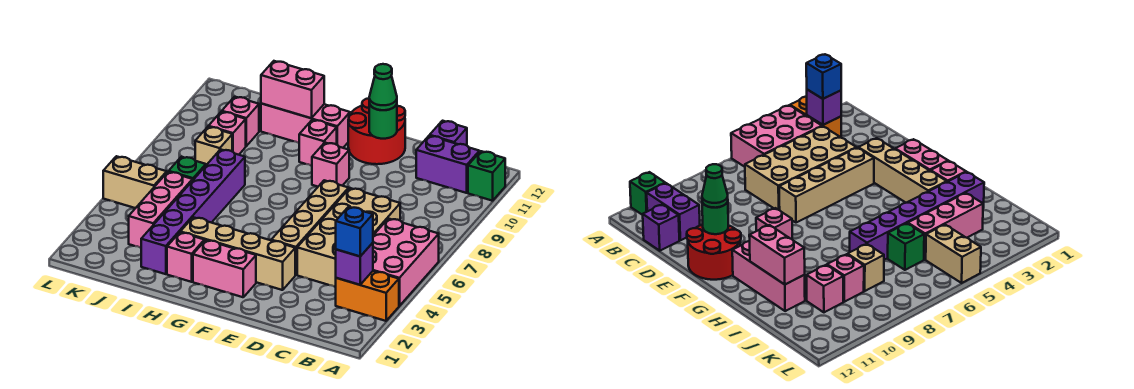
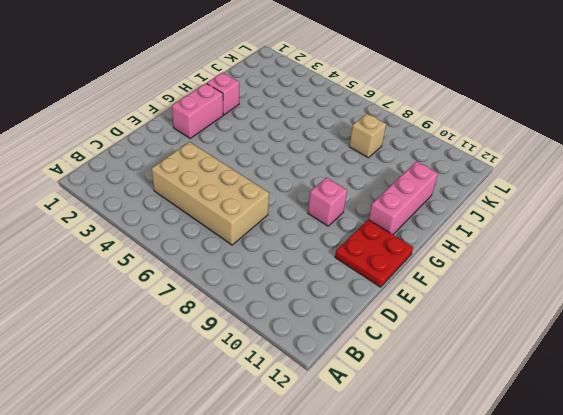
red plate E11:F12 level 1 -> red round brick E11:F12 level 1
none -> orange brick A3:B3 level 1
none -> pink brick A4:B6 level 1
none -> green brick A11 level 1

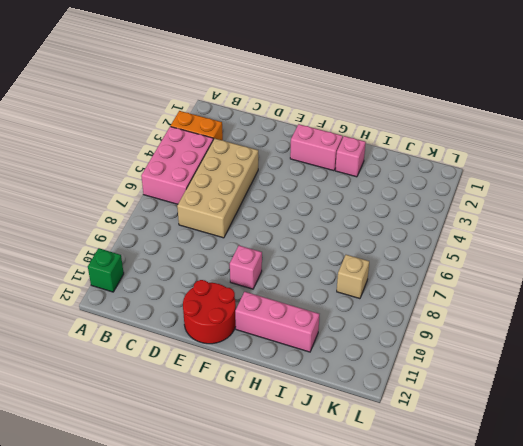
none -> purple brick B11:C11 level 1
none -> purple brick C12 level 1
none -> tan brick E3:H3 level 1

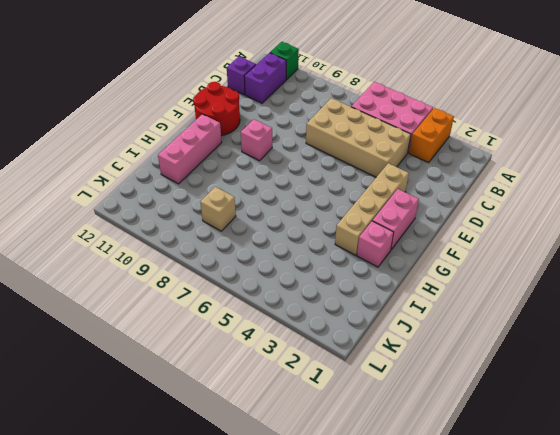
none -> tan brick E4:E7 level 1
none -> pink brick G10 level 1
none -> purple brick I2:I7 level 1

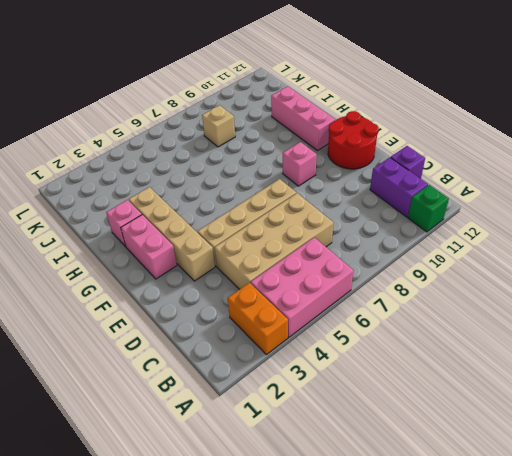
none -> pink brick G10 level 1
none -> purple brick I2:I7 level 1
none -> pink brick J3:J5 level 1

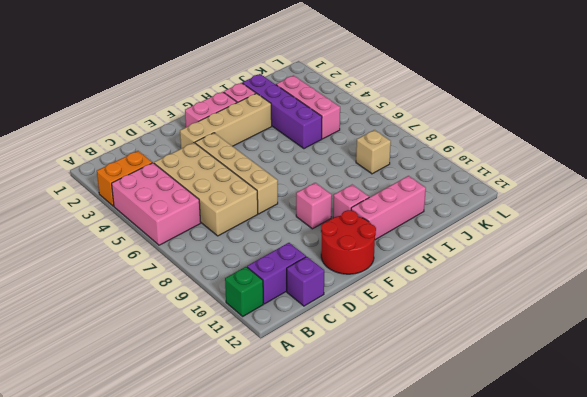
purple brick I2:I5 level 1 -> purple brick I2:I7 level 1
none -> green brick J6 level 1
none -> pink brick J9 level 1
none -> pink brick J10 level 1

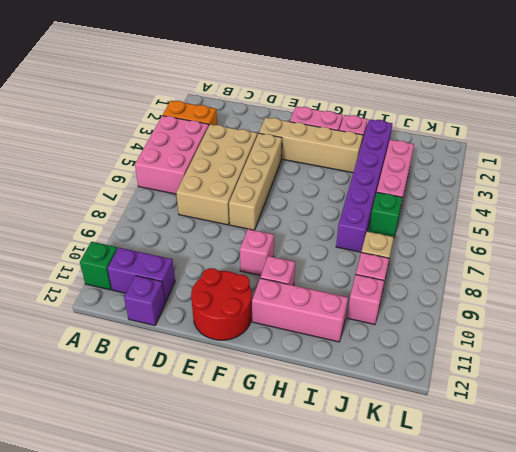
none -> tan brick K5:L5 level 1
none -> purple brick B3 level 2
none -> green round brick E11 level 2

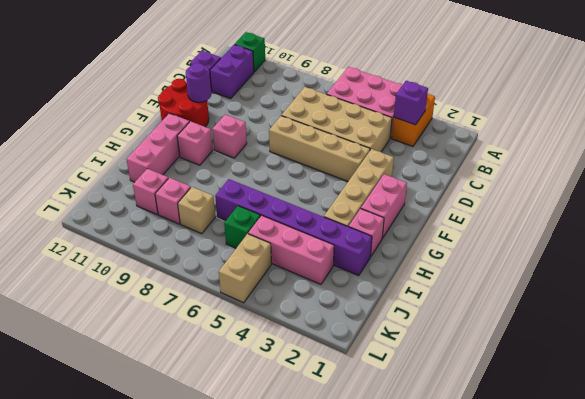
purple round brick E11 level 2 -> green round brick E11 level 2
none -> pink brick H11:I11 level 2
none -> blue brick B3 level 3
none -> green cone E11 level 3

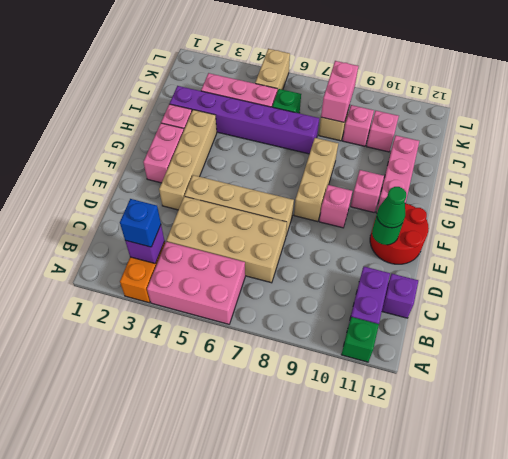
tan brick F8:H8 level 1 -> none
pink brick J8:K8 level 2 -> pink brick H11:I11 level 2

